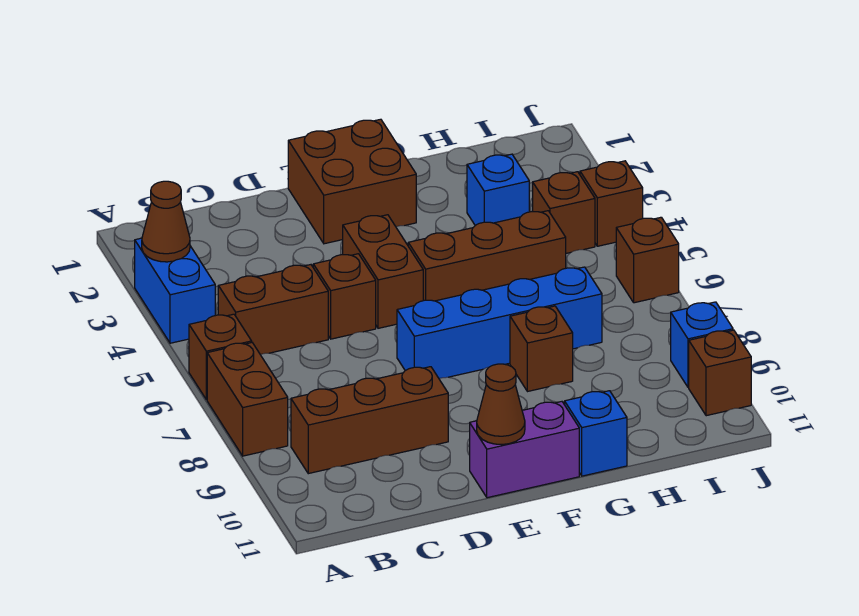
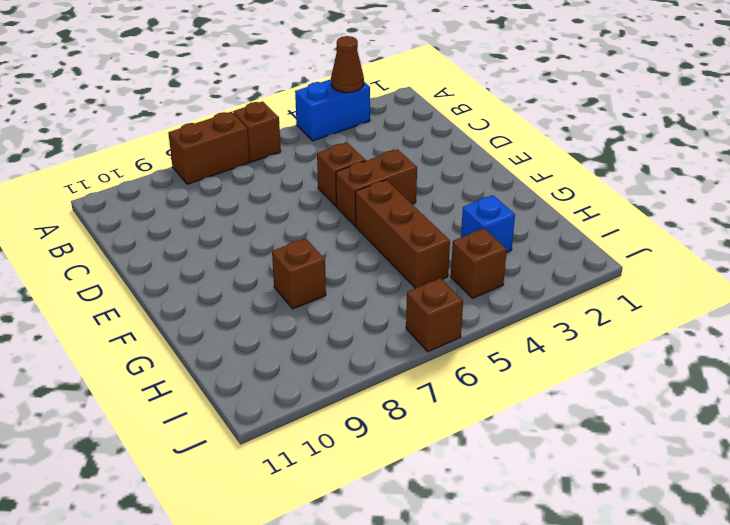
none -> brown brick B5:C5 level 1
none -> brown brick B9:D9 level 1
none -> brown brick E1:F2 level 1

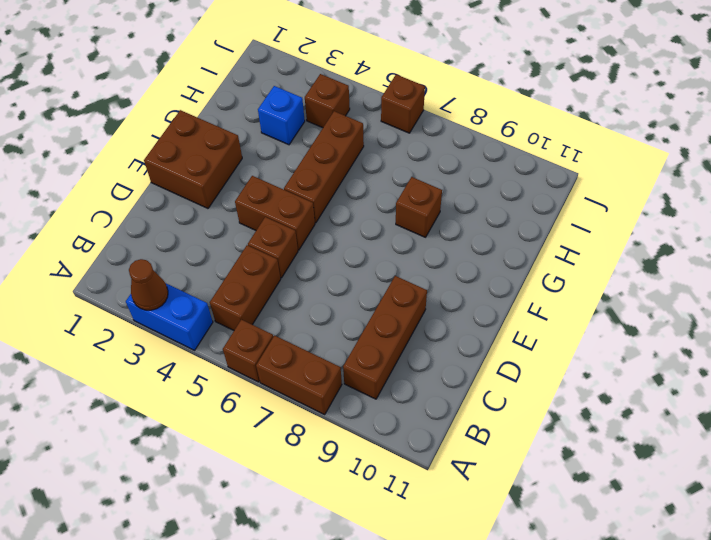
none -> blue brick E7:H7 level 1
none -> purple brick E11:F11 level 1
none -> blue brick G11 level 1

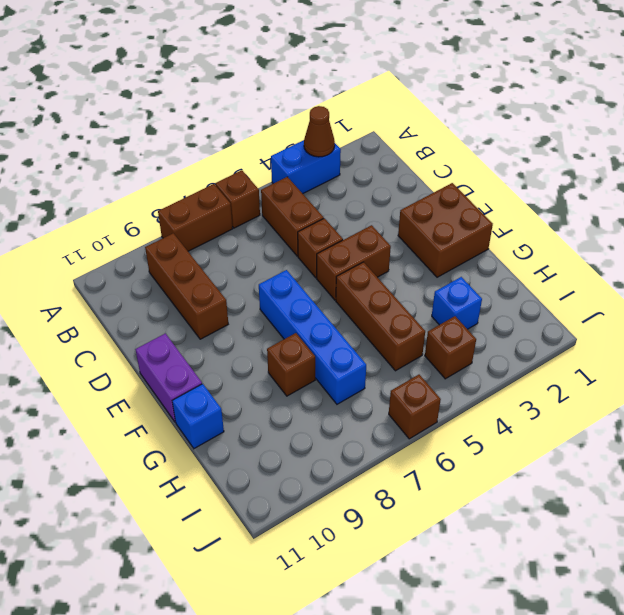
none -> brown brick J4 level 1
none -> blue brick J9 level 1
none -> brown brick J10 level 1

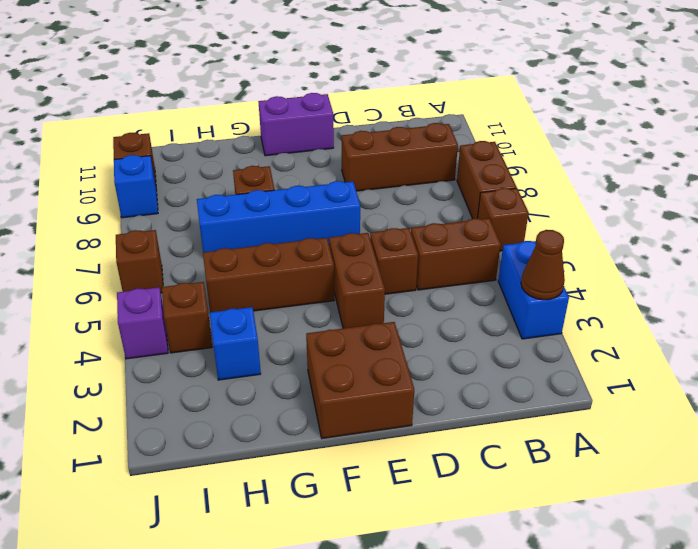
purple brick J4 level 1 -> brown brick J4 level 1
none -> blue brick G11 level 1
none -> brown cone E11 level 2

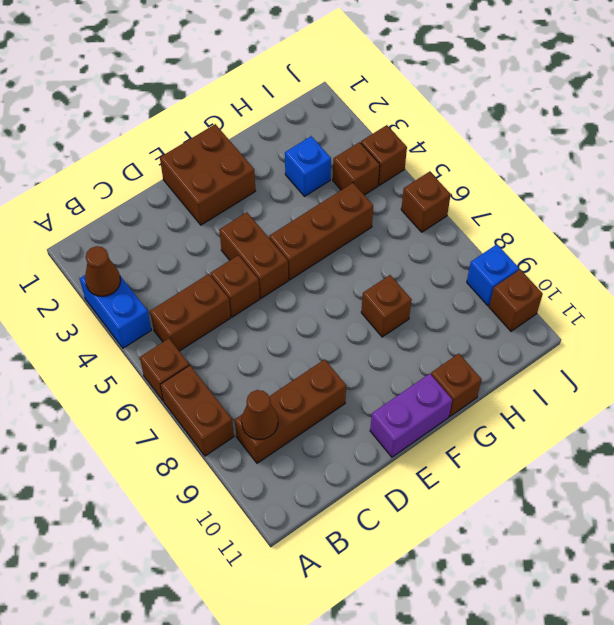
brown cone B9 level 2 -> brown cone E11 level 2
brown brick G11 level 1 -> blue brick G11 level 1
none -> blue brick E7:H7 level 1

